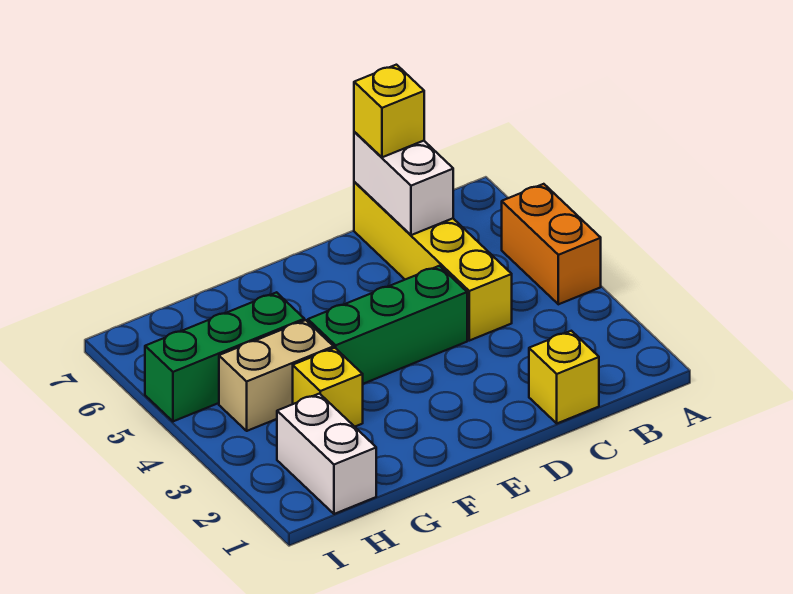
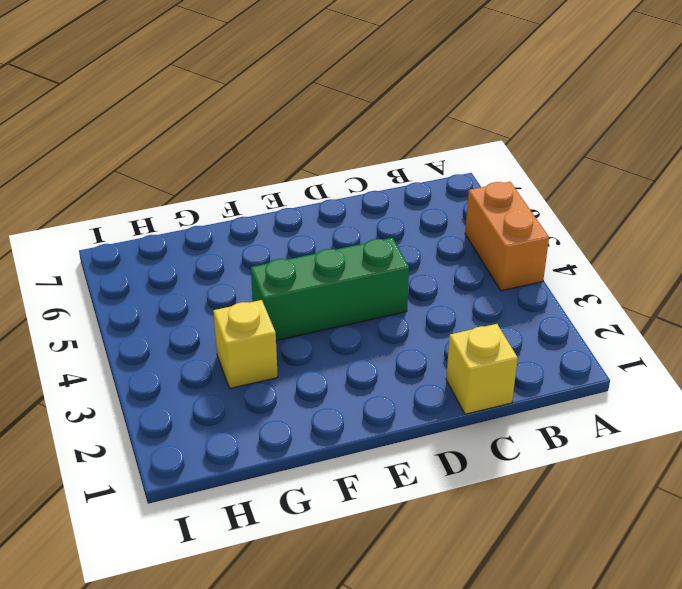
none -> yellow brick C4:C7 level 1
none -> tan brick G4:H4 level 1

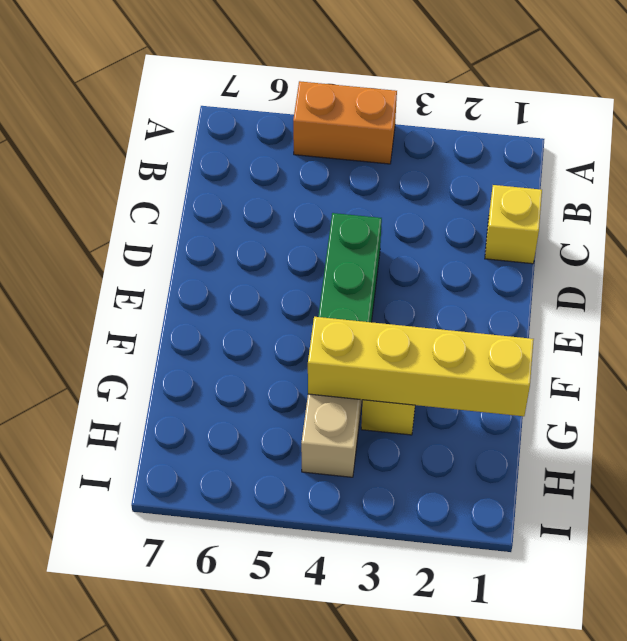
yellow brick G1:G4 level 2 -> yellow brick C4:C7 level 1
none -> green brick G5:I5 level 1
none -> white brick H1:H2 level 1

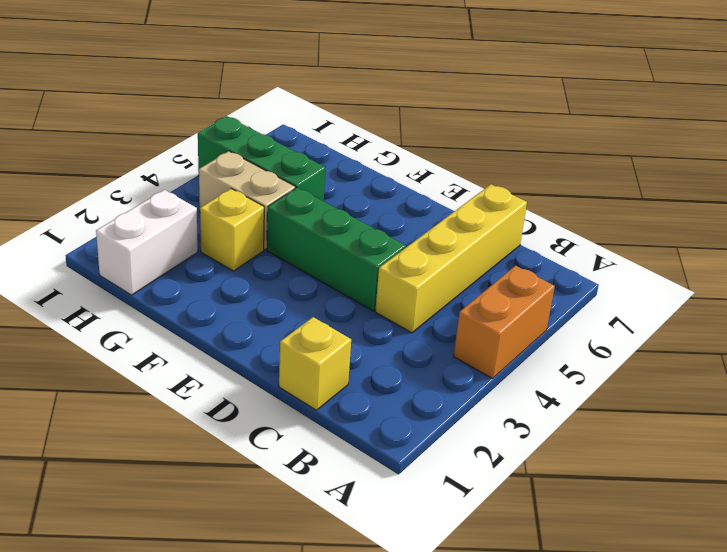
none -> white brick C6:C7 level 2
none -> yellow brick C7 level 3

